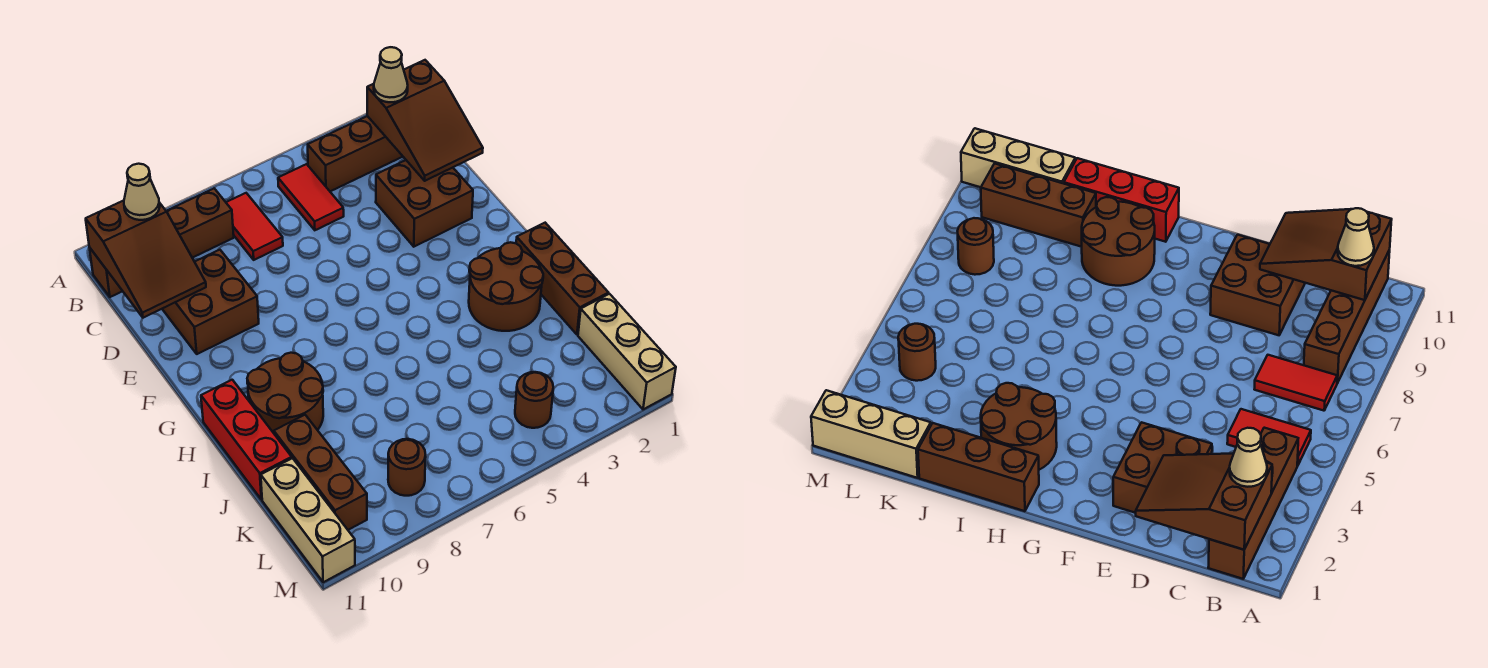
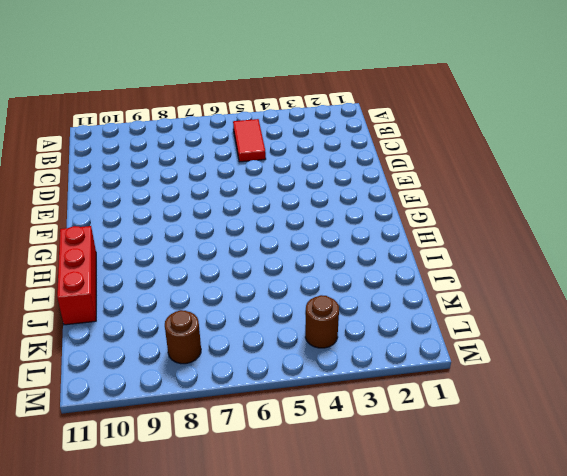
none -> brown brick B1:B4 level 1
none -> red tile B7:C7 level 1
none -> brown brick B8:B11 level 1

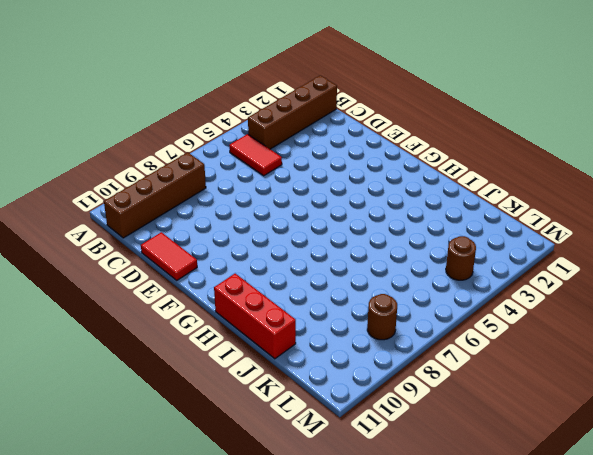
red tile D11:E11 level 1 -> red tile B7:C7 level 1
none -> brown brick D2:E3 level 1
none -> brown brick D9:E10 level 1
none -> brown brick H1:J1 level 1

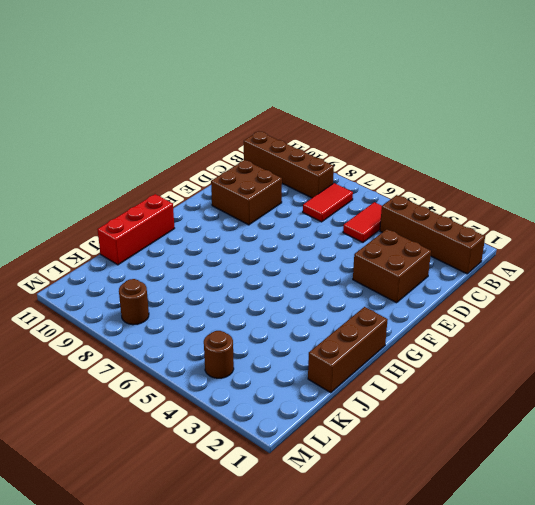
none -> brown round brick H2:I3 level 1
none -> brown round brick H9:I10 level 1
none -> brown brick J10:L10 level 1

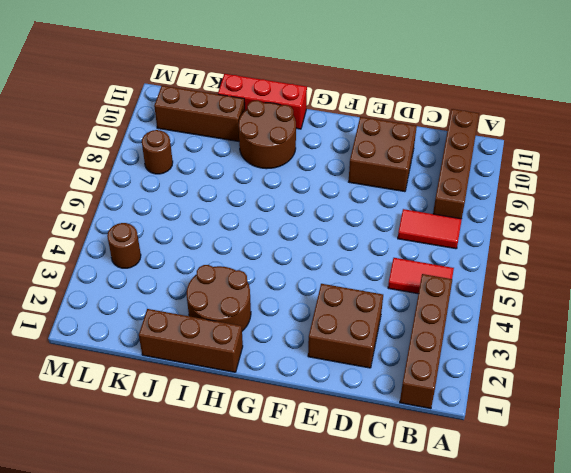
none -> tan brick K1:M1 level 1
none -> tan brick K11:M11 level 1
none -> brown slope B1:D2 level 2 top B

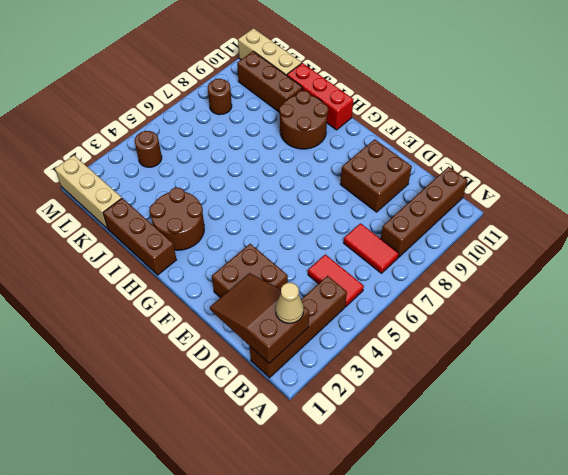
none -> brown slope B10:D11 level 2 top B
none -> tan cone B10 level 3

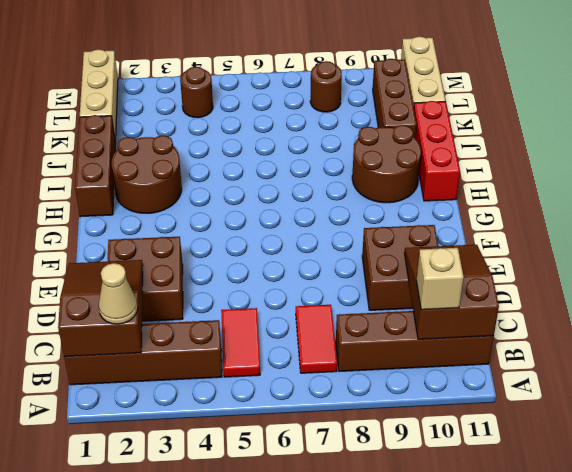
tan brick B10 level 3 -> tan cone B10 level 3

